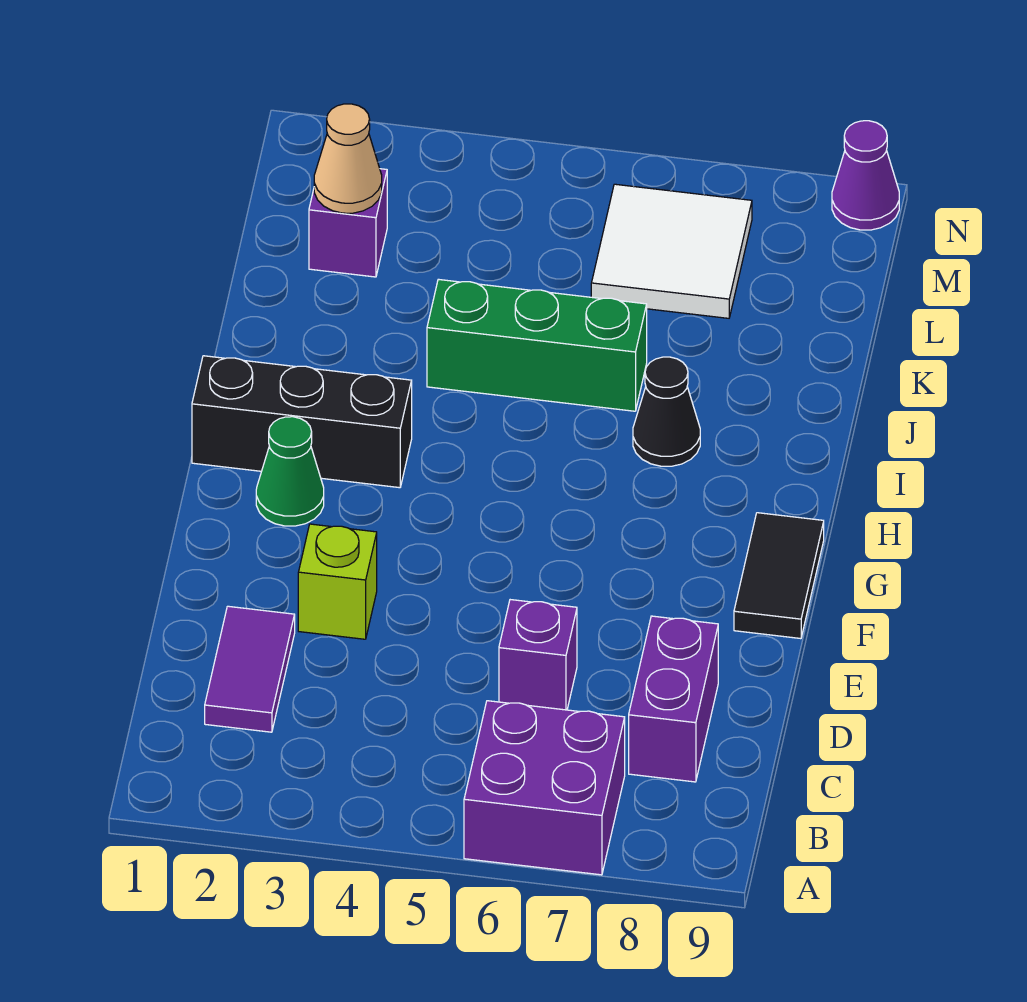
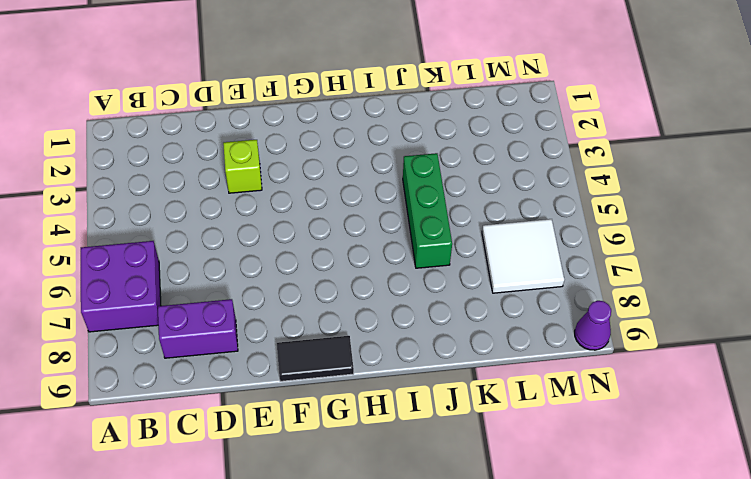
none -> purple tile C2:D2 level 1
none -> purple brick D6 level 1
none -> green cone G2 level 1

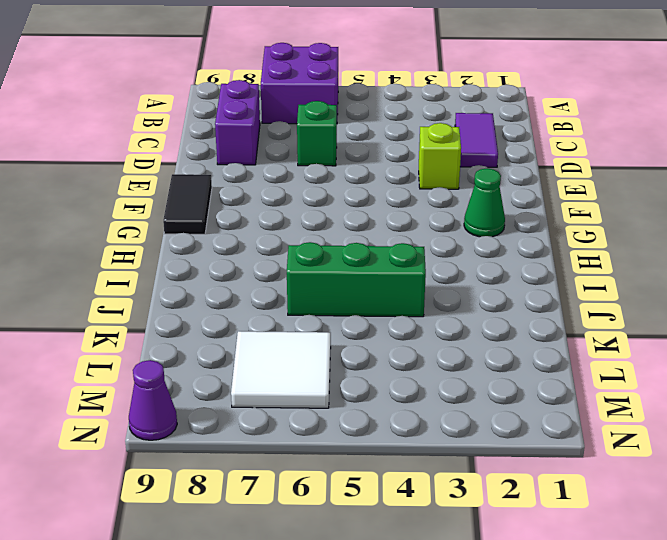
green brick D6 level 1 -> purple brick D6 level 1
none -> black brick H1:H3 level 1
none -> black cone I7 level 1
none -> purple brick L2 level 1

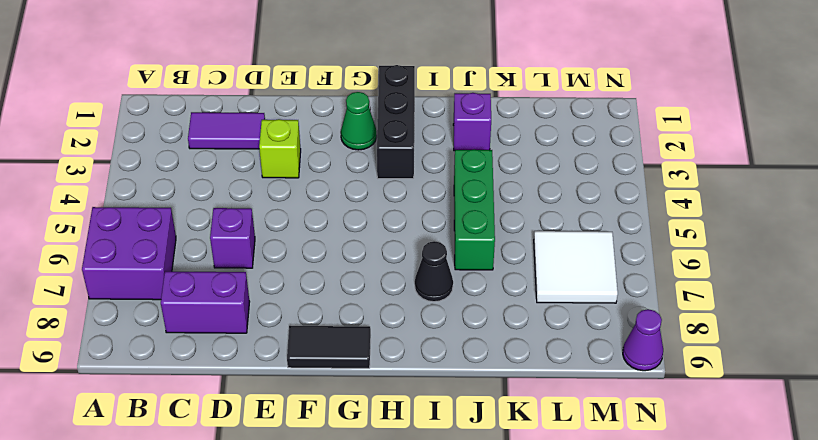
purple brick J2 level 1 -> purple brick L2 level 1
none -> tan cone L2 level 2

